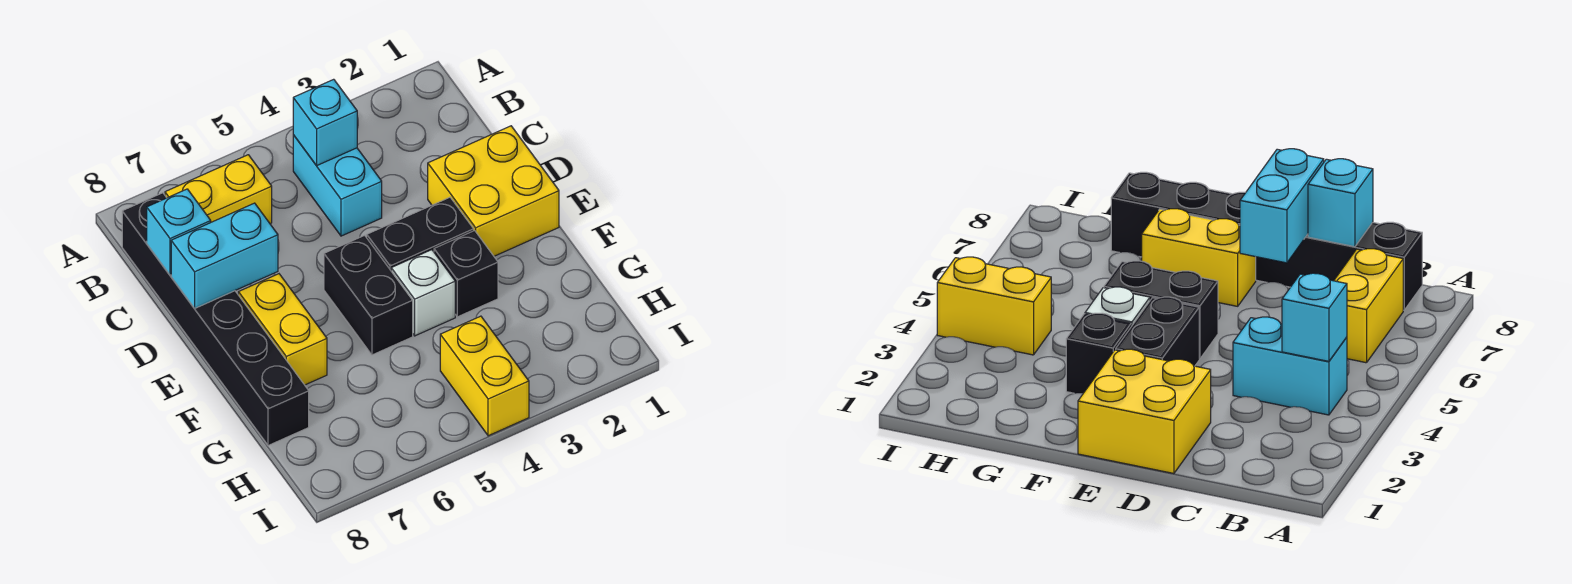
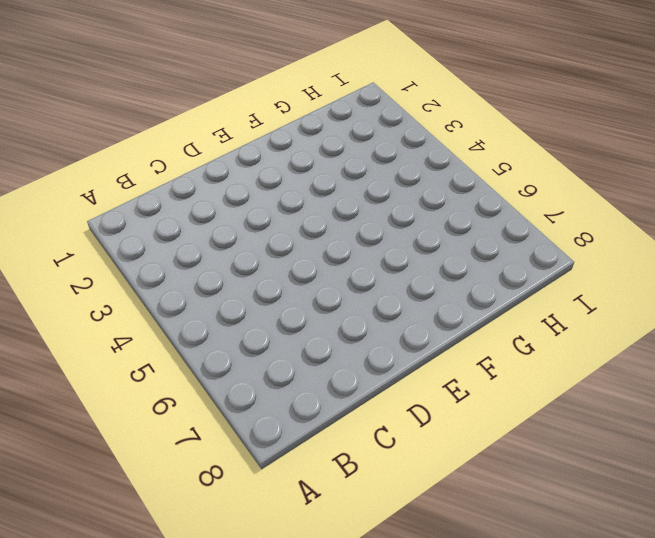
none -> cyan brick B4:C4 level 1
none -> yellow brick B6:B7 level 1
none -> black brick B8:G8 level 1

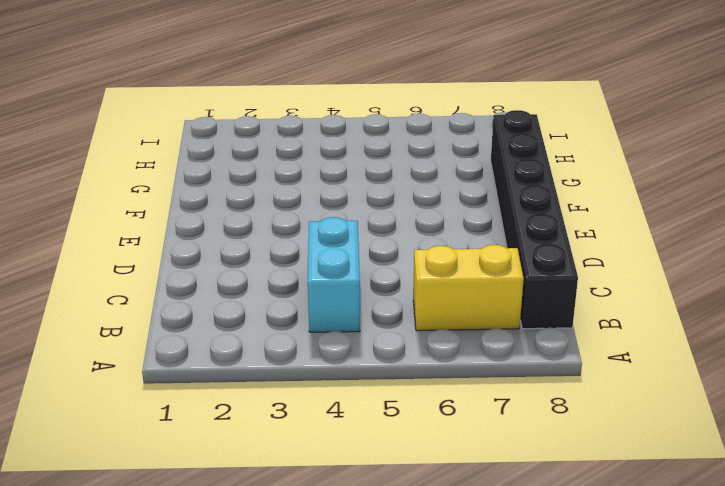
none -> yellow brick D1:E2 level 1
none -> black brick E3:E4 level 1
none -> black brick E5:F5 level 1

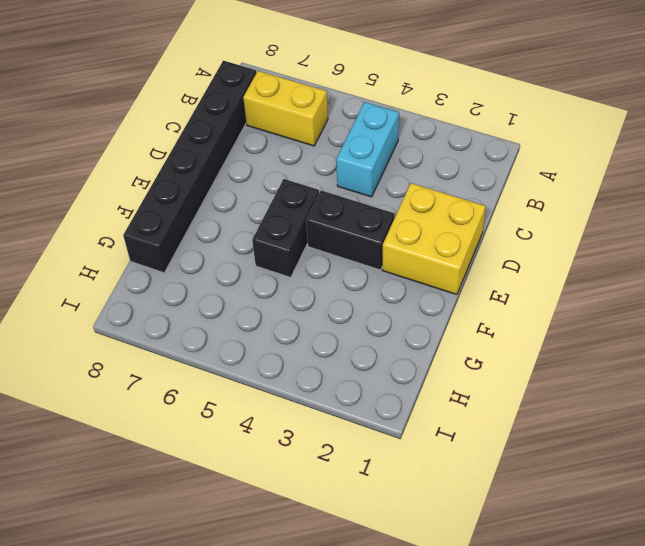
none -> yellow brick E7:F7 level 1
none -> black brick F3 level 1
none -> white brick F4 level 1

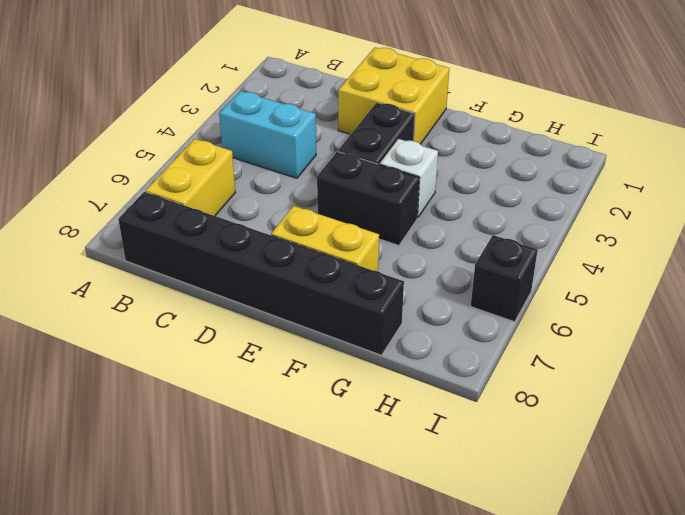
black brick I6 level 1 -> black brick F3 level 1
none -> yellow brick H4:I4 level 1
none -> cyan brick B4 level 2
none -> cyan brick C8 level 2

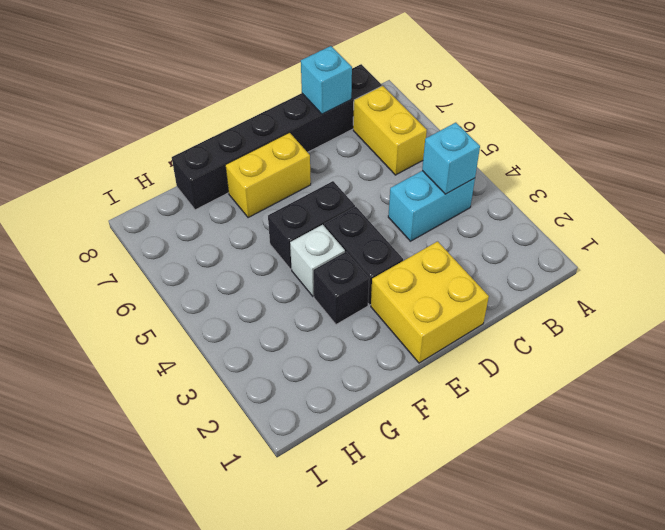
none -> yellow brick H4:I4 level 1
none -> cyan brick D7:D8 level 2

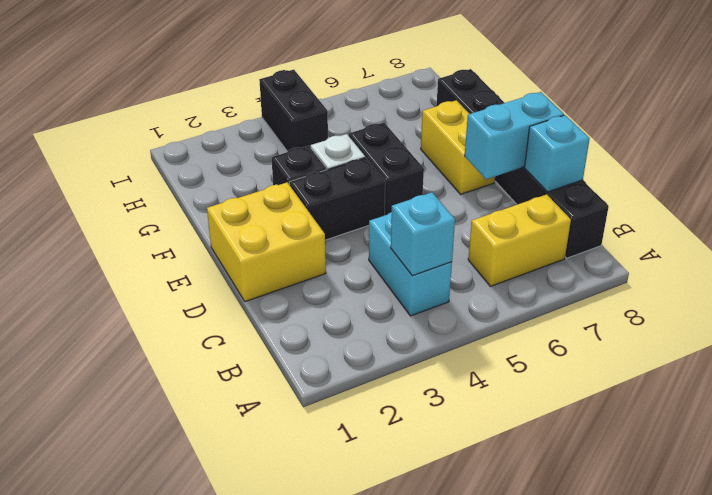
black brick H4:I4 level 1 -> yellow brick H4:I4 level 1

